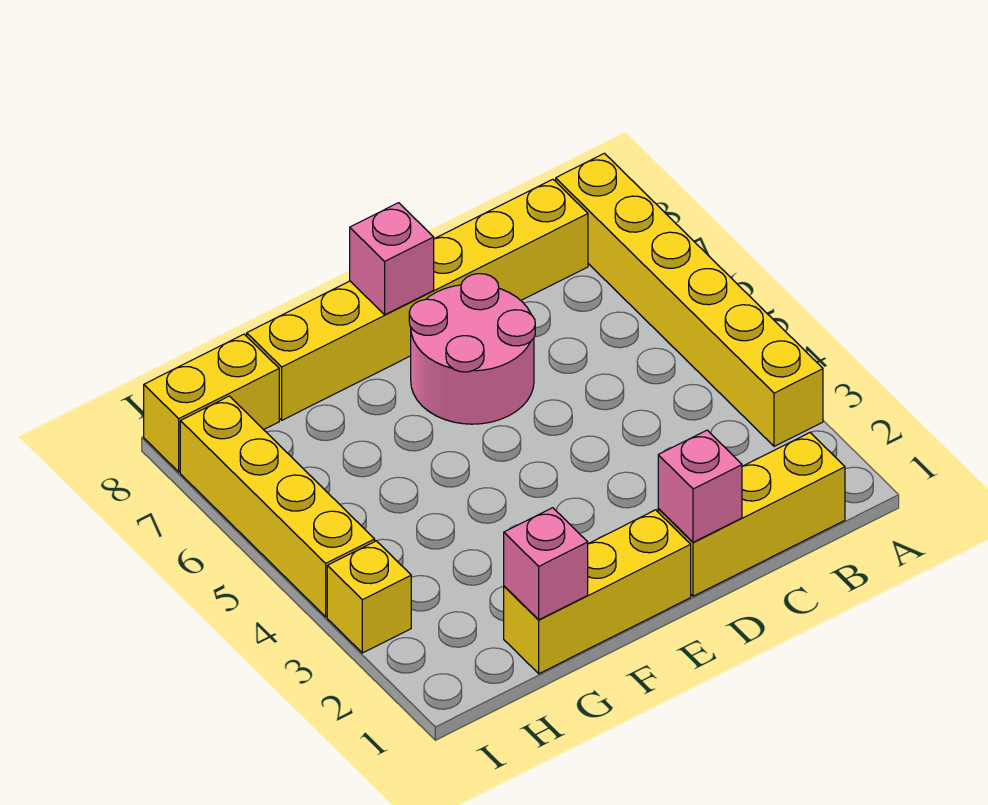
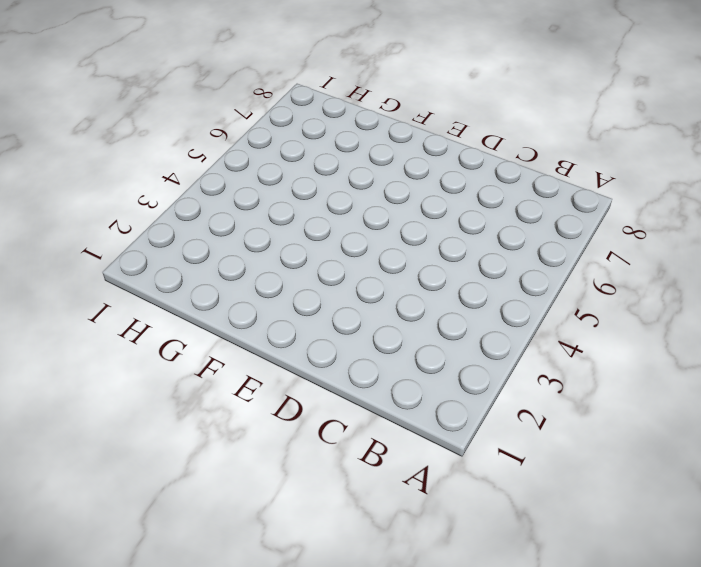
none -> yellow brick A3:A8 level 1
none -> yellow brick B1:D1 level 1

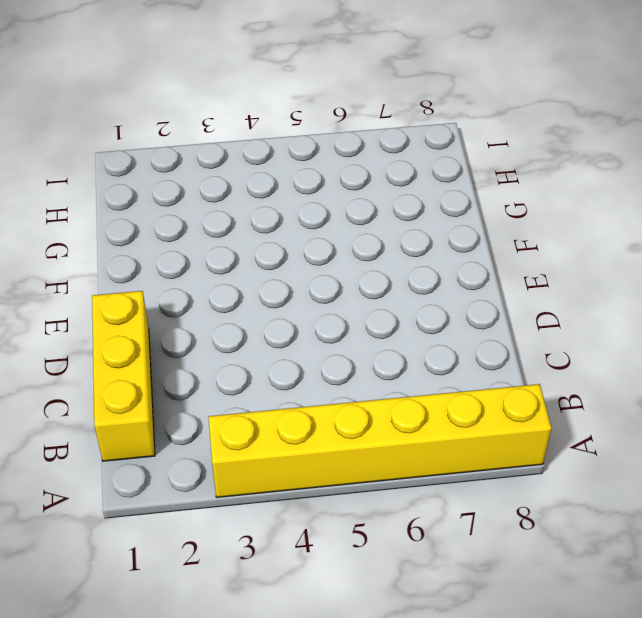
none -> yellow brick B8:G8 level 1
none -> pink round brick D6:E7 level 1

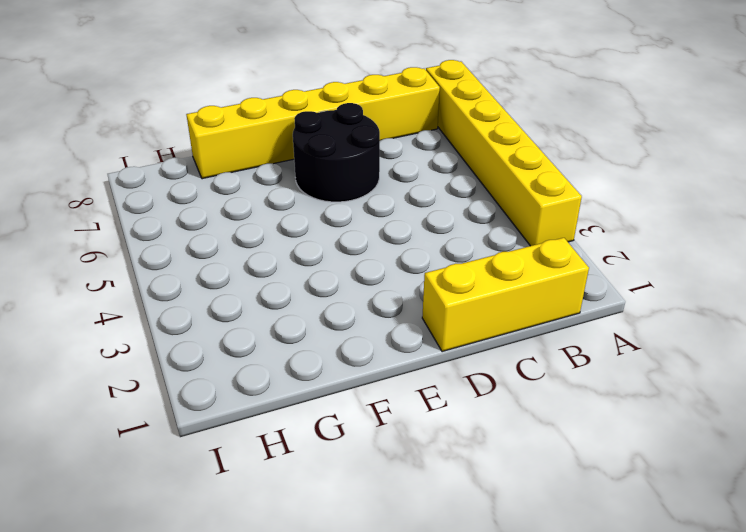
black round brick D6:E7 level 1 -> pink round brick D6:E7 level 1
none -> yellow brick E1:G1 level 1
none -> yellow brick H8:I8 level 1

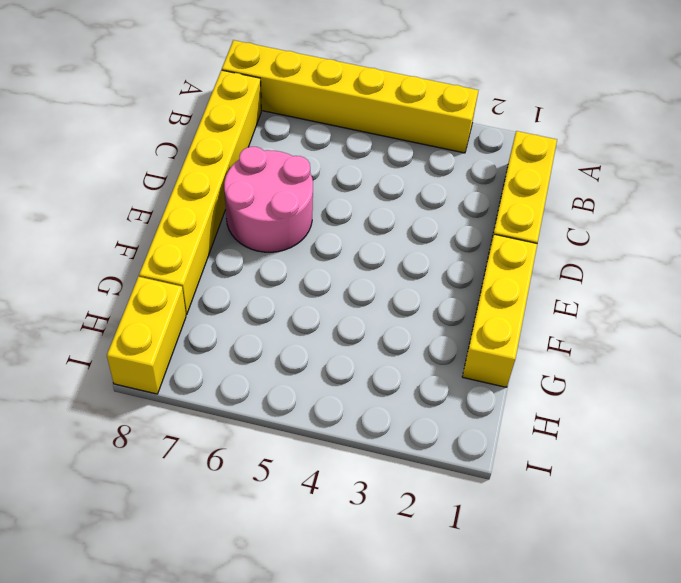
none -> yellow brick I3 level 1
none -> yellow brick I4:I7 level 1

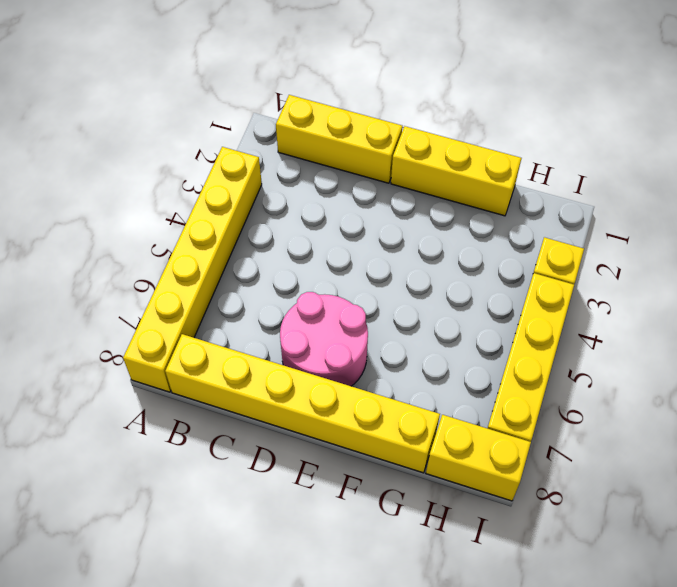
none -> pink brick D1 level 2
none -> pink brick E8 level 2

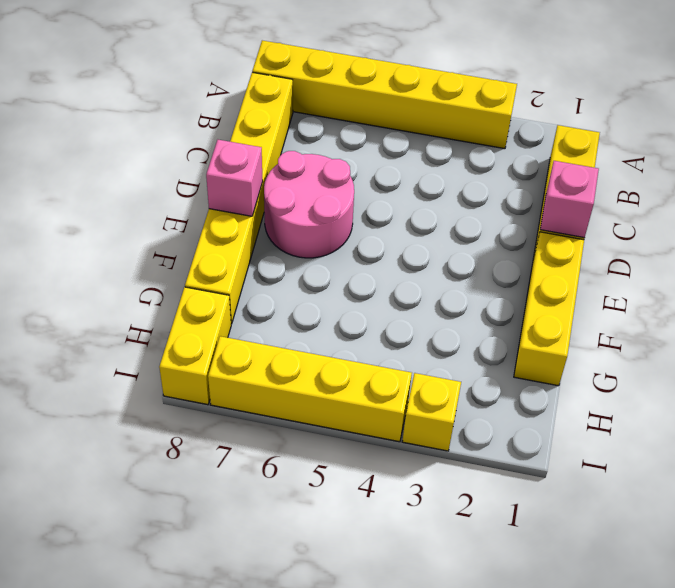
none -> pink brick G1 level 2

